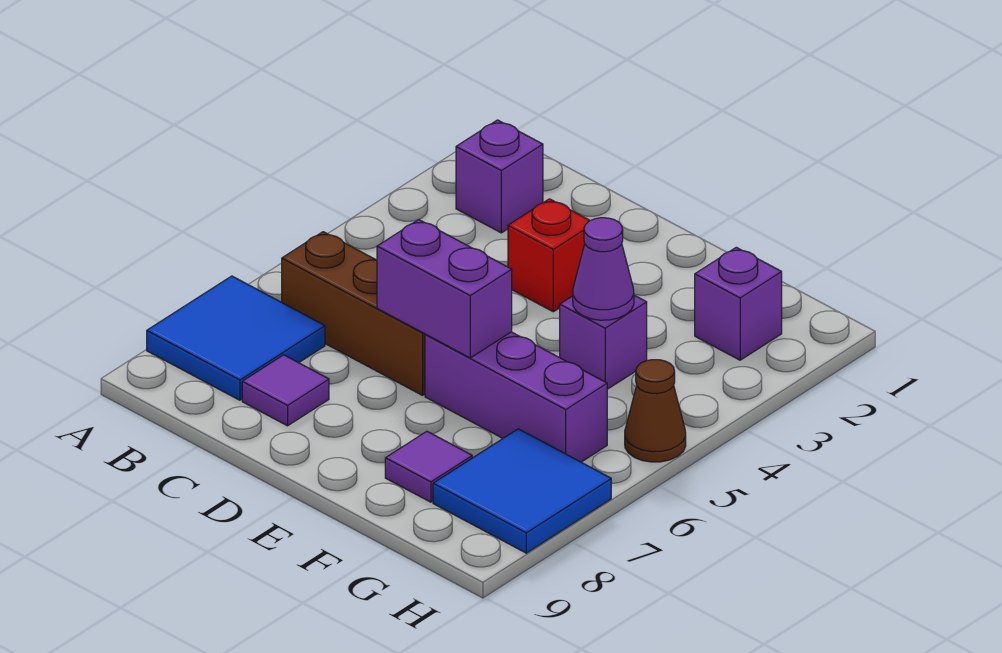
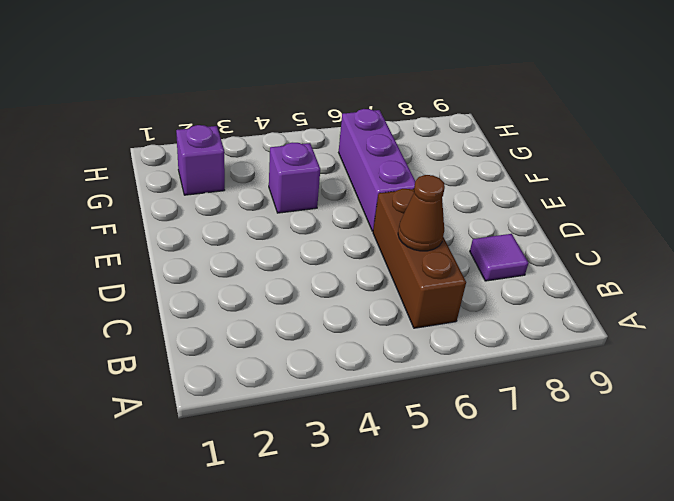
brown cone C6 level 2 -> brown cone H5 level 1
none -> blue tile A7:B8 level 1
none -> purple brick B2 level 1
none -> red brick D3 level 1

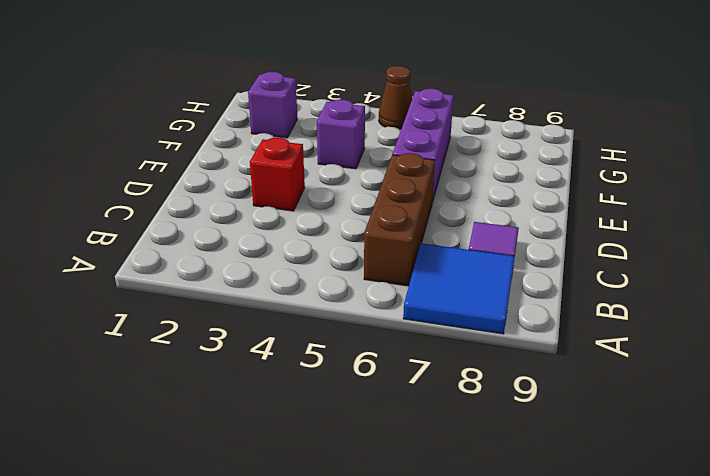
none -> purple brick B2 level 1
none -> purple tile F8 level 1
none -> blue tile G7:H8 level 1

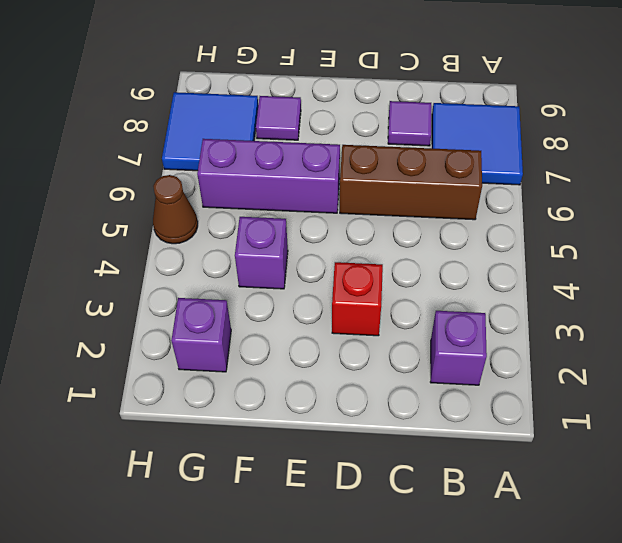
none -> purple brick D6:E6 level 2
none -> purple cone F4 level 2

